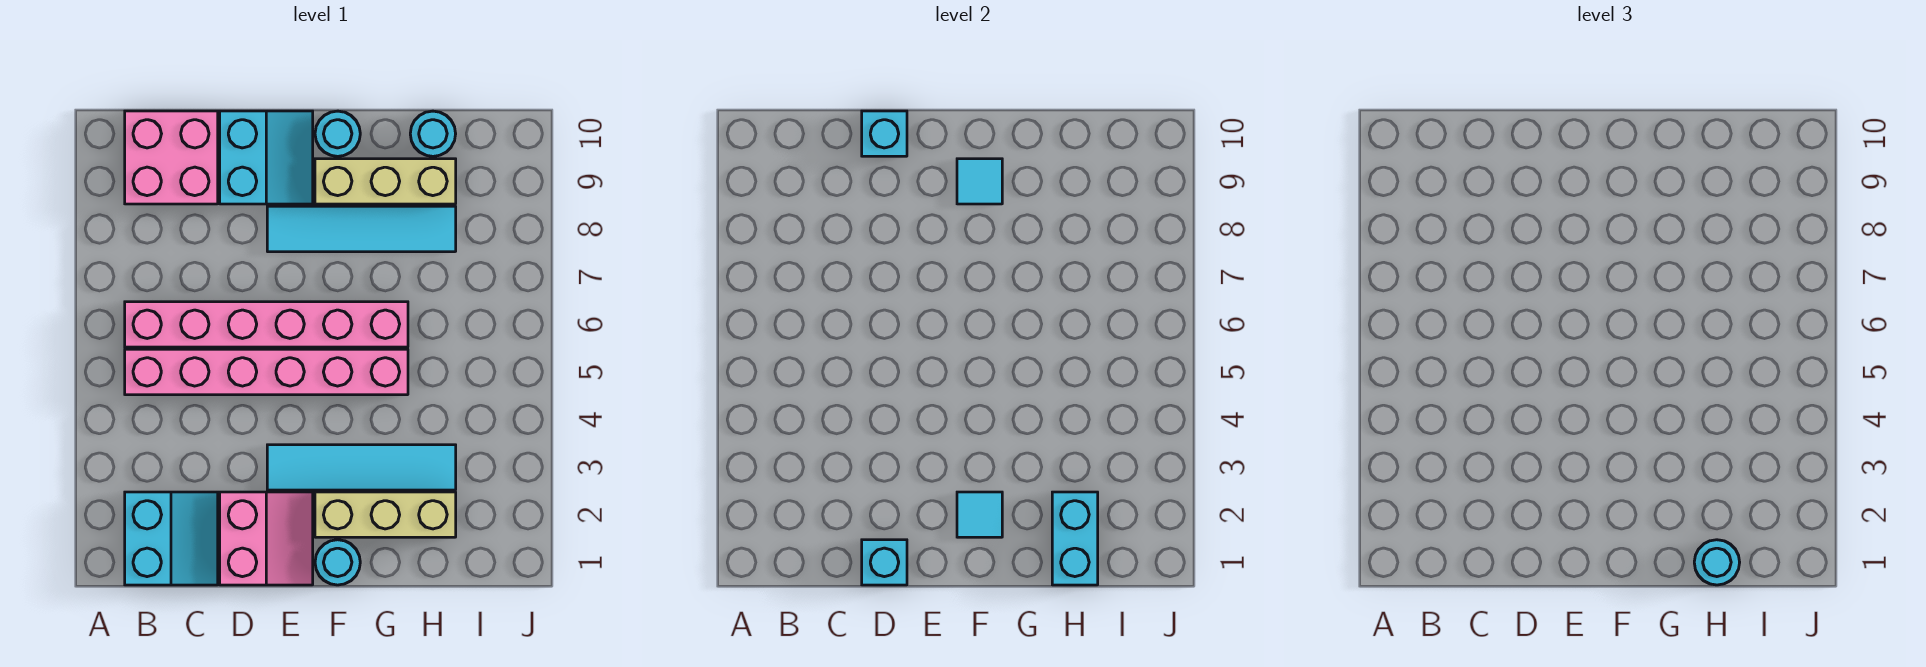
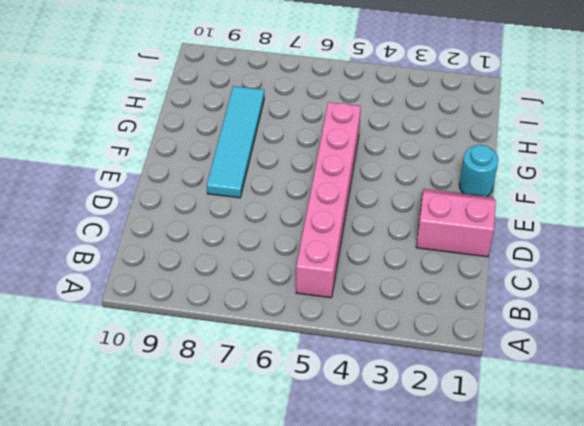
none -> cyan slope B1:C2 level 1 top B
none -> pink brick B6:G6 level 1
none -> pink brick B9:C10 level 1

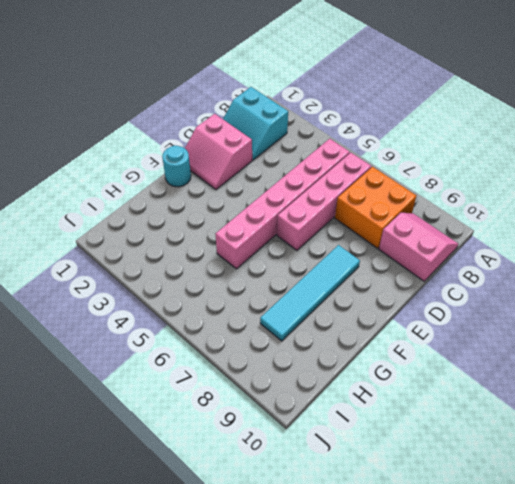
pink brick B6:E6 level 1 -> pink brick B6:G6 level 1
orange brick B7:C8 level 1 -> none
pink slope B9:C10 level 1 top C -> pink brick B9:C10 level 1
none -> cyan slope D9:E10 level 1 top D
none -> cyan tile E3:H3 level 1
none -> tan brick F2:H2 level 1

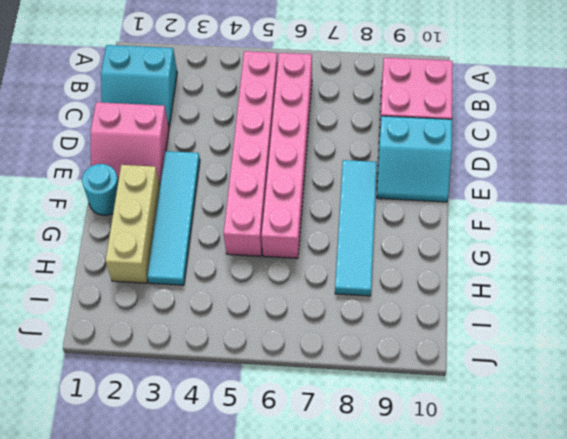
none -> tan brick F9:H9 level 1
none -> cyan round brick F10 level 1
none -> cyan round brick H10 level 1

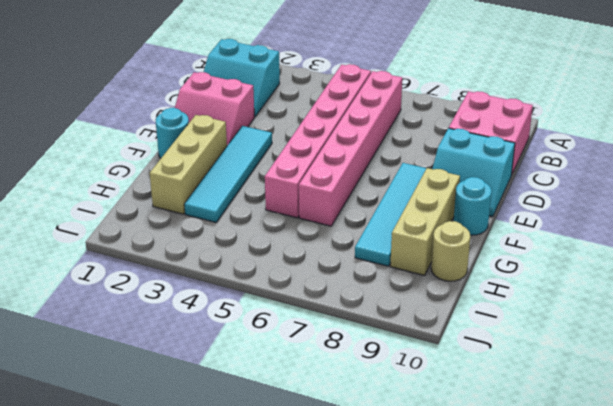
tan round brick H10 level 1 -> cyan round brick H10 level 1
none -> cyan brick D1 level 2
none -> cyan brick D10 level 2
none -> cyan tile F2 level 2

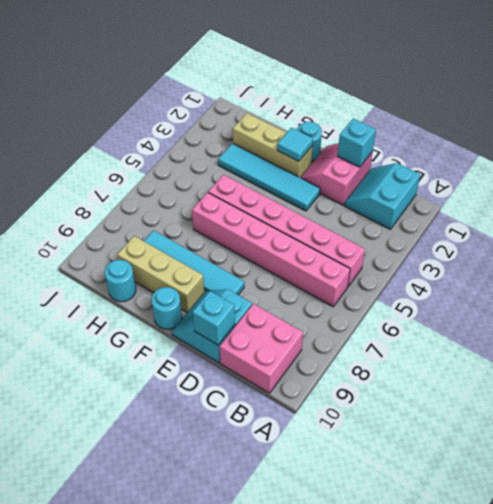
none -> cyan tile F9 level 2
none -> cyan brick H1:H2 level 2
none -> cyan round brick H1 level 3

